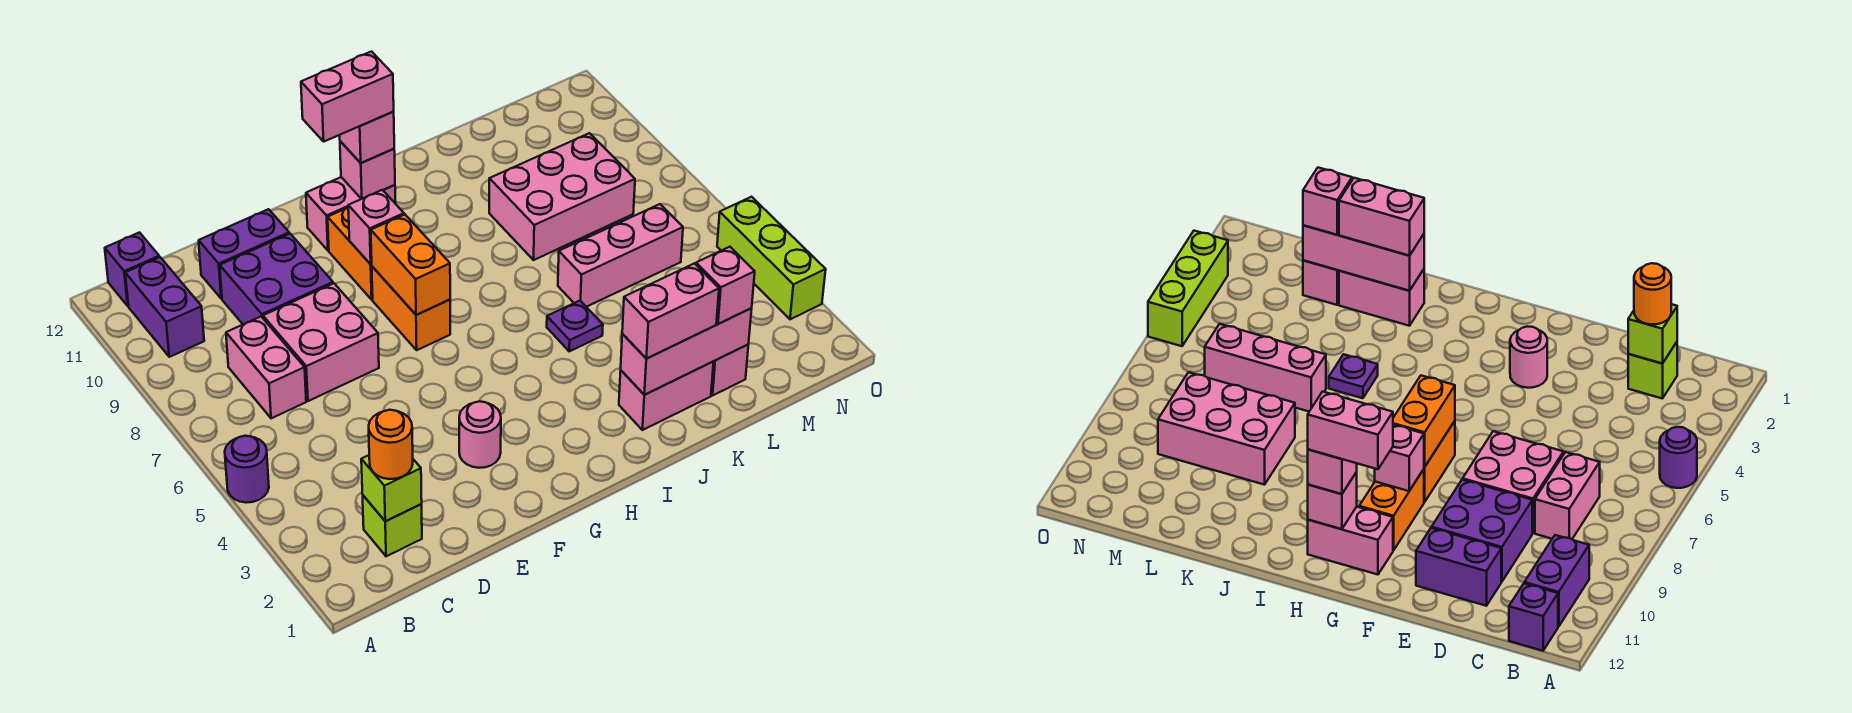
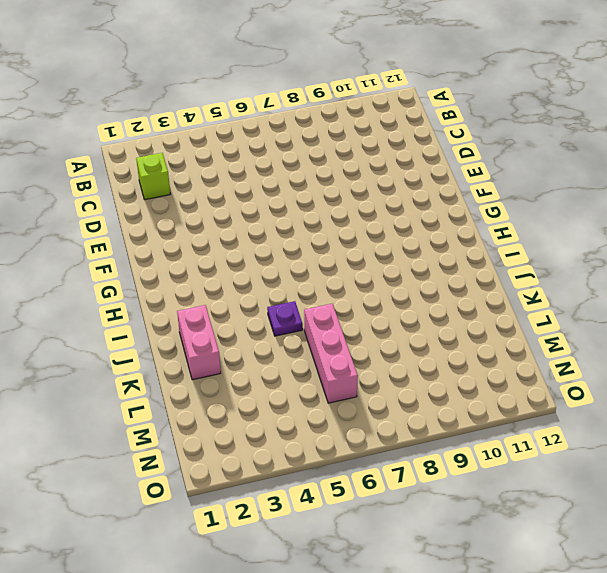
none -> purple round brick A5 level 1
none -> purple brick B10:B11 level 1
none -> purple brick B12 level 1

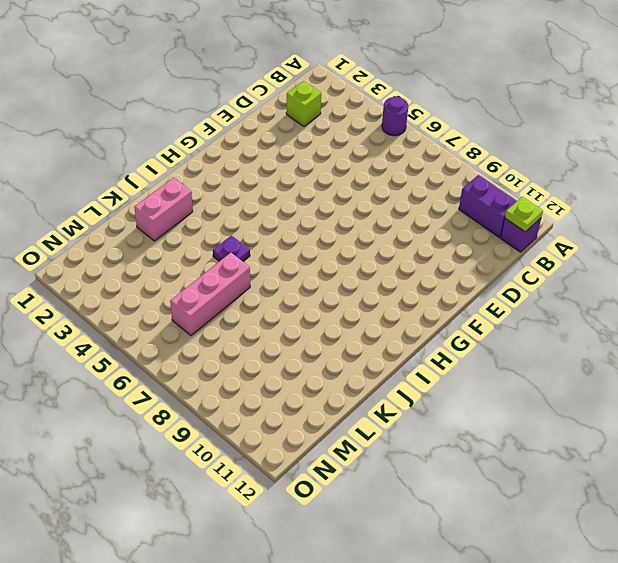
lime plate B12 level 2 -> none
none -> pink brick C7:C8 level 1
none -> pink brick D7:E8 level 1
none -> purple brick D9:E10 level 1

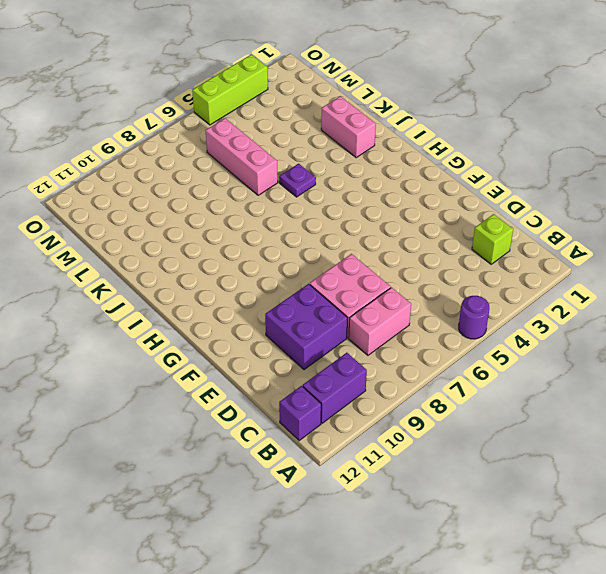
none -> purple brick D11:E11 level 1
none -> pink round brick F3 level 1
none -> orange brick G7:G8 level 1

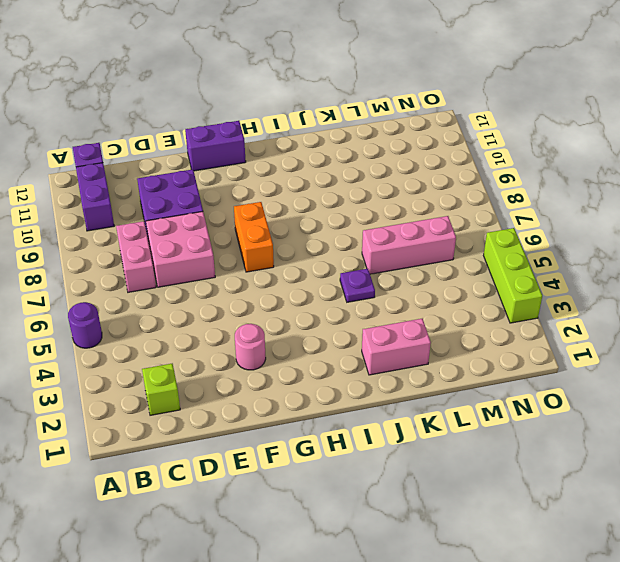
purple brick F12:G12 level 1 -> purple brick D11:E11 level 1
none -> orange brick G9:G10 level 1
none -> pink brick G11:H11 level 1
none -> pink brick K8:M9 level 1

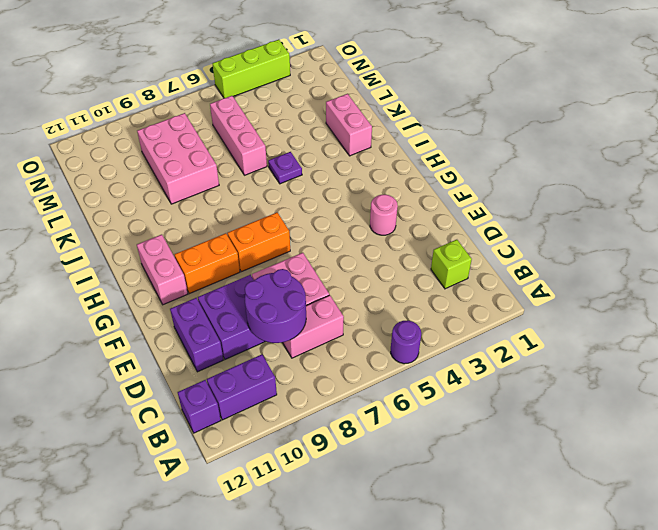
purple round brick C8:D9 level 2 -> none
none -> pink brick L2 level 1
none -> lime brick C2 level 2
none -> orange brick G7:G8 level 2

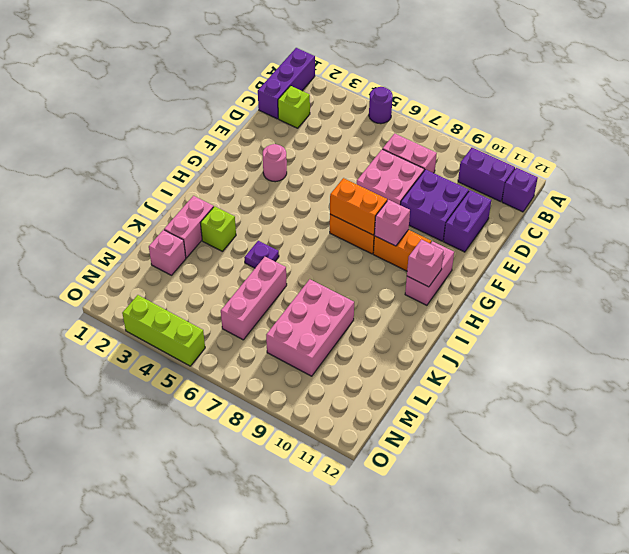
purple brick A1:C1 level 1 -> none
lime brick J3 level 1 -> lime brick C2 level 2
none -> pink brick J2:L2 level 2
none -> orange round brick C2 level 3
none -> pink brick H11 level 3

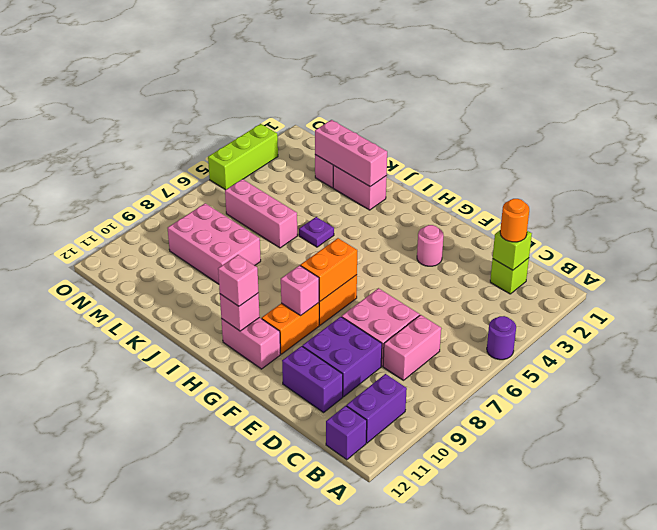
none -> pink brick J2:K2 level 3
none -> pink brick L2 level 3
none -> pink brick G11:H11 level 4

